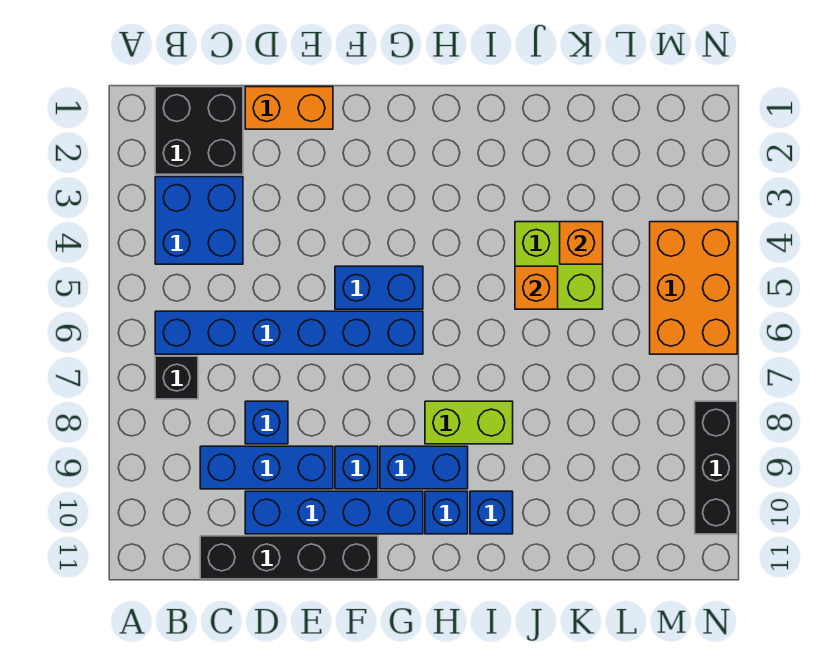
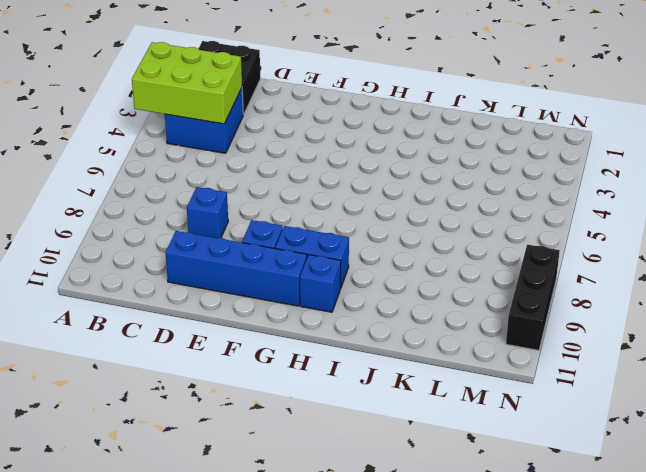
lime brick A3:C4 level 2 -> none
none -> blue brick B6:G6 level 1
none -> black brick B7 level 1
none -> blue brick C9:E9 level 1

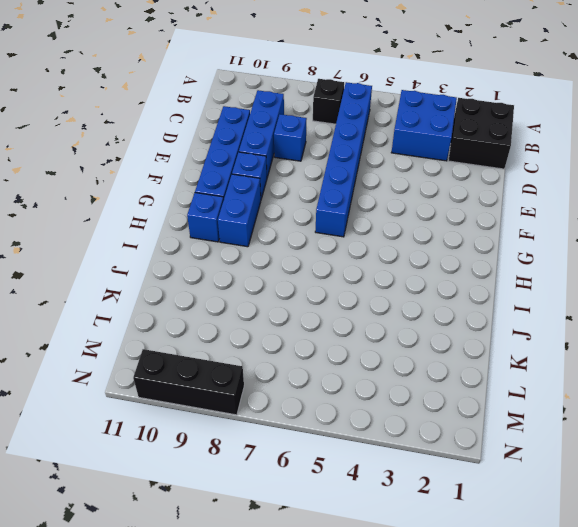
none -> black brick C11:F11 level 1
none -> orange brick D1:E1 level 1
none -> blue brick F5:G5 level 1

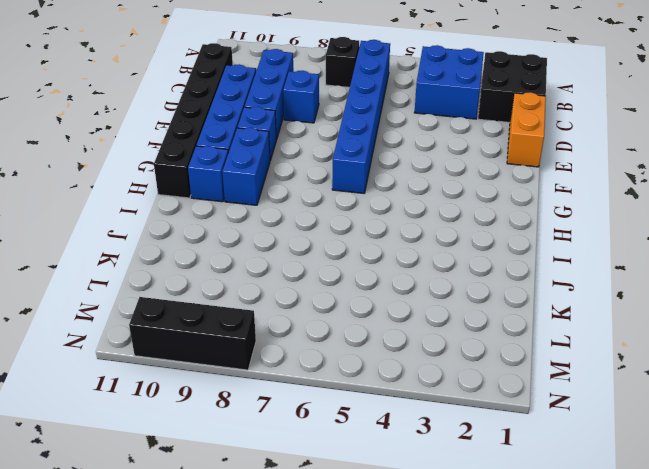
black brick C11:H11 level 1 -> black brick C11:F11 level 1
none -> blue brick F5:G5 level 1
none -> lime brick H8:I8 level 1
none -> blue brick I10 level 1

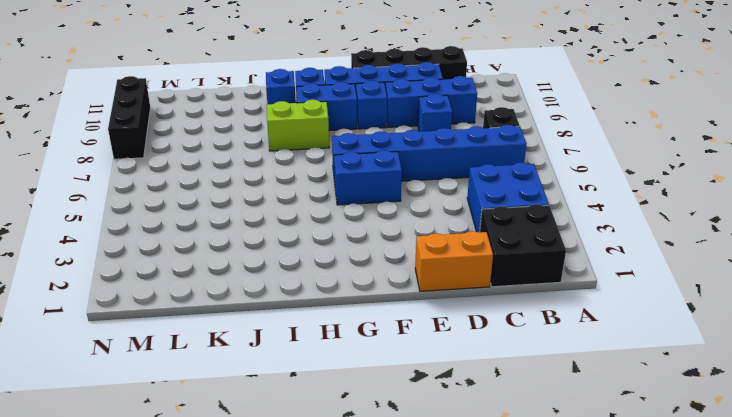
none -> lime brick J4:K5 level 1
none -> orange brick M4:N6 level 1
none -> orange brick J5 level 2

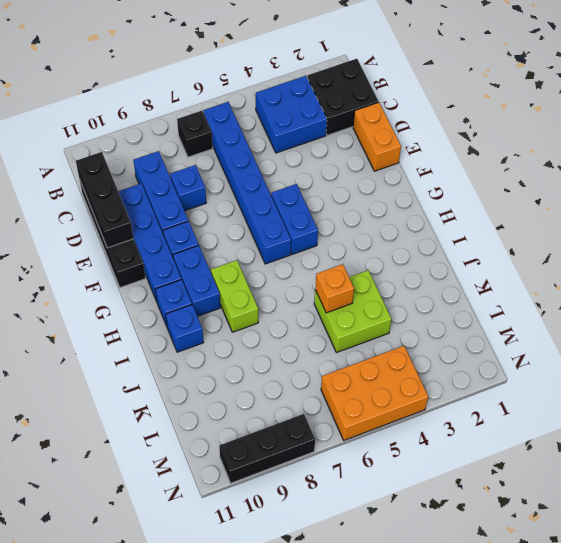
black brick C11:E11 level 2 -> none
none -> orange brick K4 level 2

